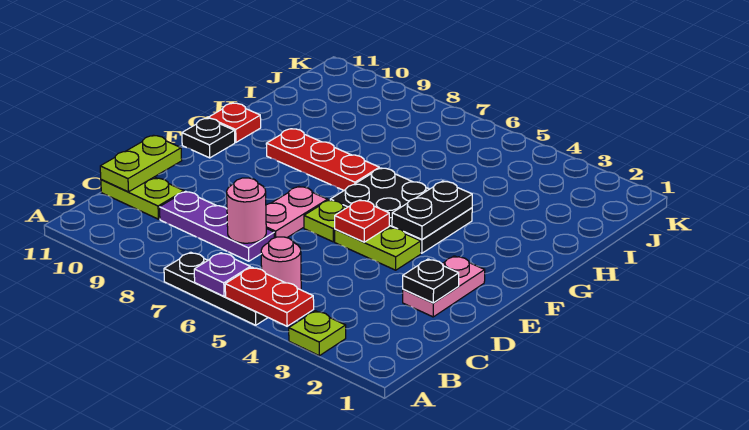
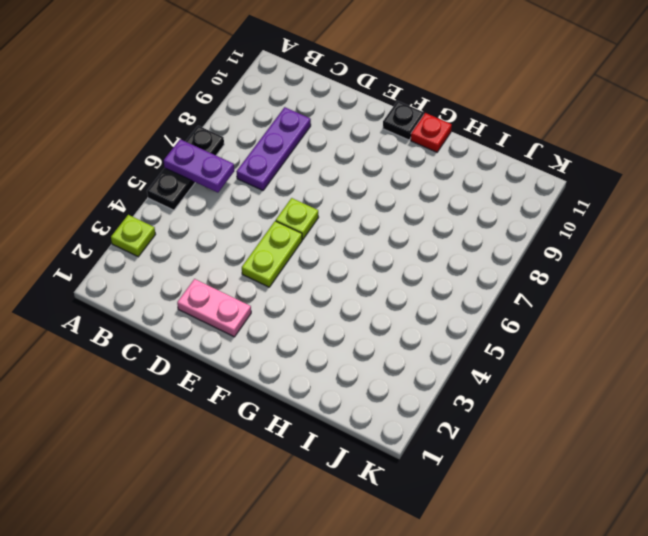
purple plate A6:B6 level 2 -> purple plate A6 level 2
none -> pink round brick B5 level 1
none -> lime plate C10:C11 level 1
none -> pink plate D7:E7 level 1

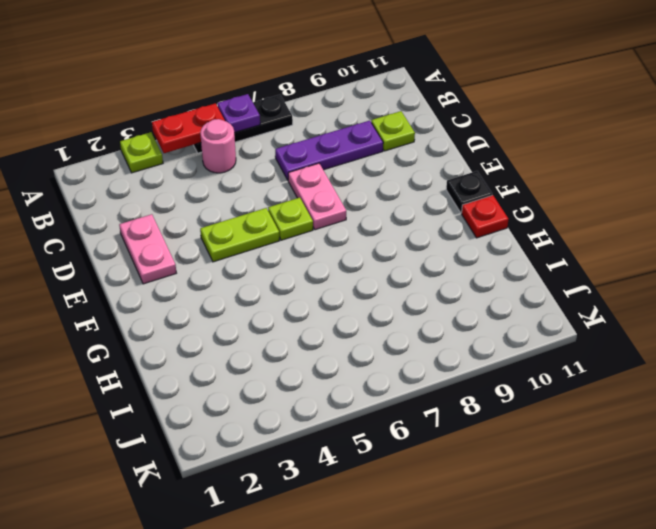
lime plate C10 level 1 -> lime plate C10:C11 level 1
none -> black plate F4:G6 level 1
none -> red plate G7:G9 level 1
none -> pink round brick C7 level 2

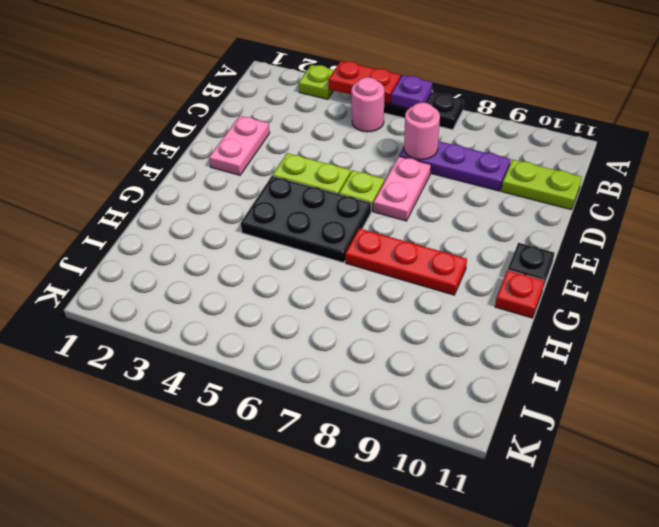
none -> lime plate C11:D11 level 2
none -> black plate D2 level 2
none -> red plate E5 level 2

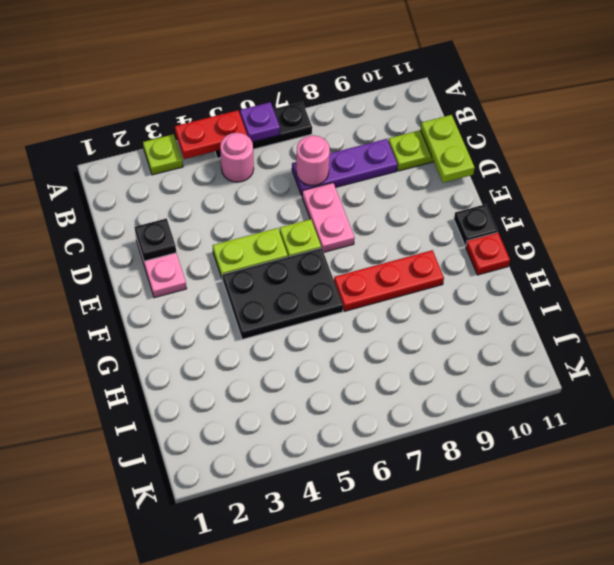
none -> red plate E5 level 2
none -> black plate F4:G4 level 2

